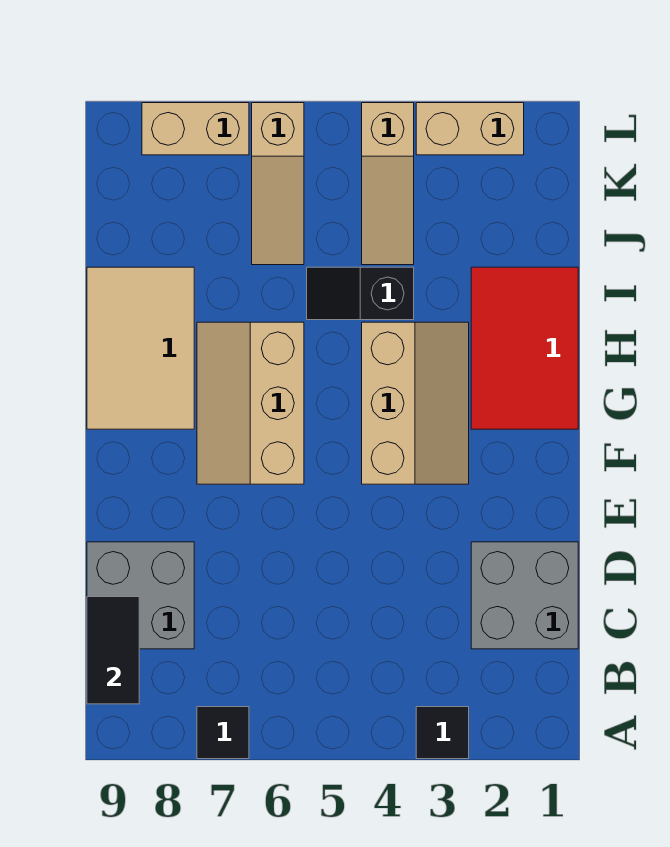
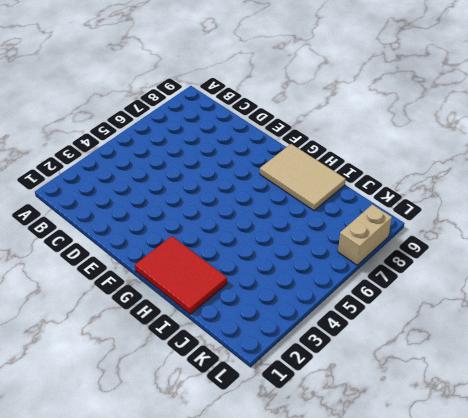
none -> black tile A3 level 1
none -> black tile A7 level 1
none -> grey brick C1:D2 level 1

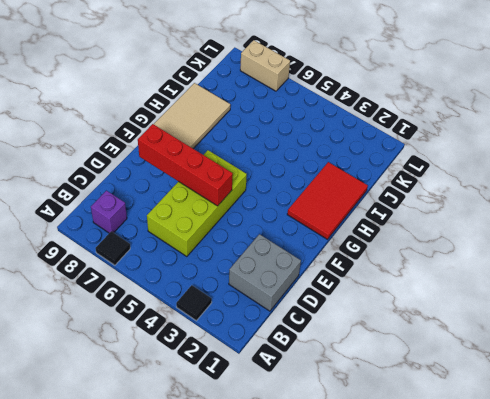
purple brick B8 level 1 -> none
lime brick C5:F6 level 1 -> tan slope F6:H7 level 1 top 6
red brick E5:E8 level 2 -> none
none -> grey brick C8:D9 level 1
none -> tan slope F3:H4 level 1 top 4
none -> black slope I4:I5 level 1 top 4

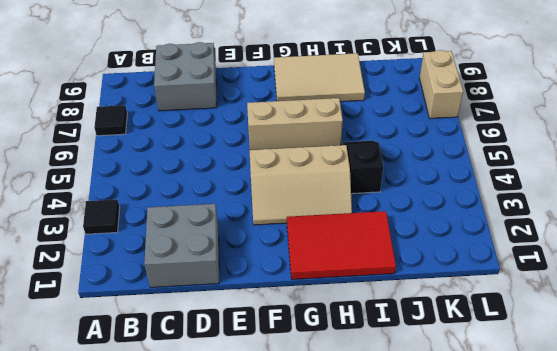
none -> tan slope J4:L4 level 1 top L
none -> tan slope J6:L6 level 1 top L
none -> tan brick L2:L3 level 1

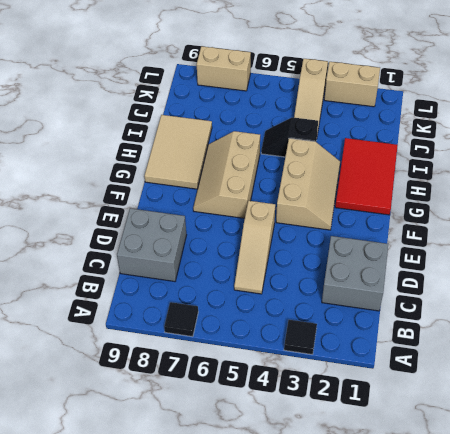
tan slope C5:E5 level 1 top E -> tan slope J6:L6 level 1 top L
none -> black tile B9:C9 level 2

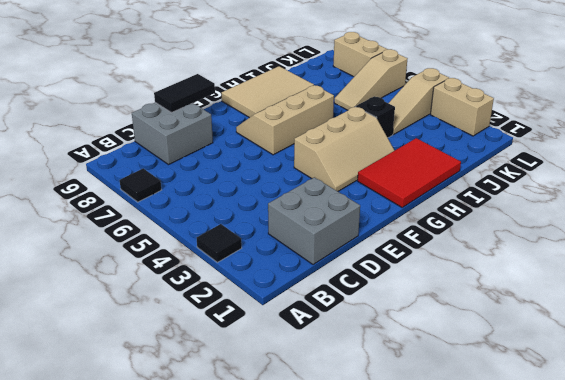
black tile D9:E9 level 2 -> black tile B9:C9 level 2

